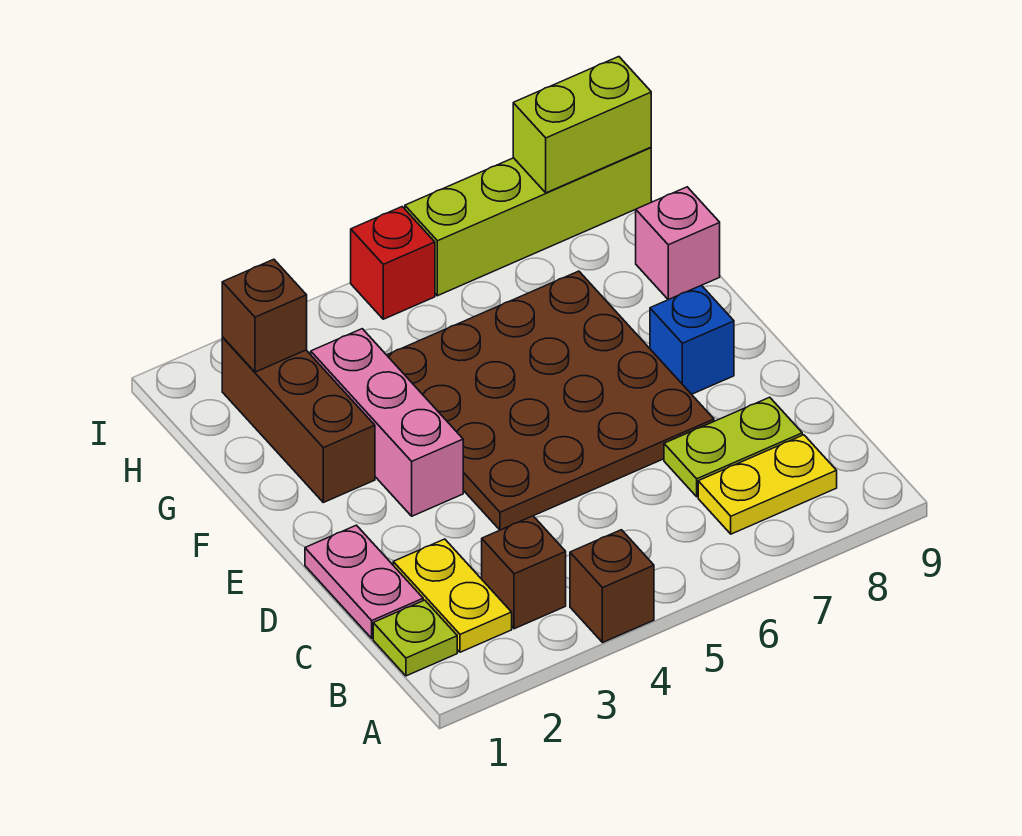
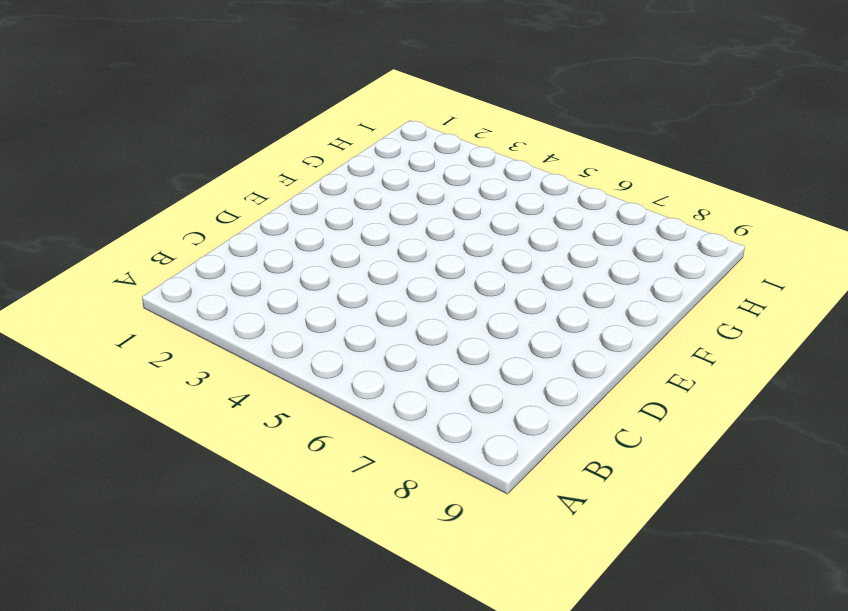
none -> brown brick A4 level 1
none -> lime plate B1 level 1
none -> yellow plate B2:C2 level 1

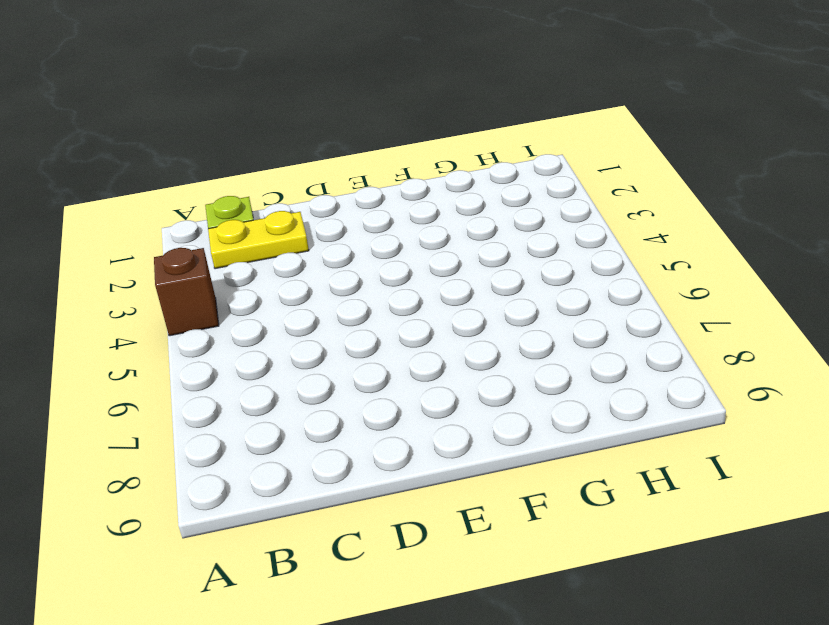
none -> brown brick B3 level 1
none -> yellow plate B7:B8 level 1
none -> pink plate C1:D1 level 1

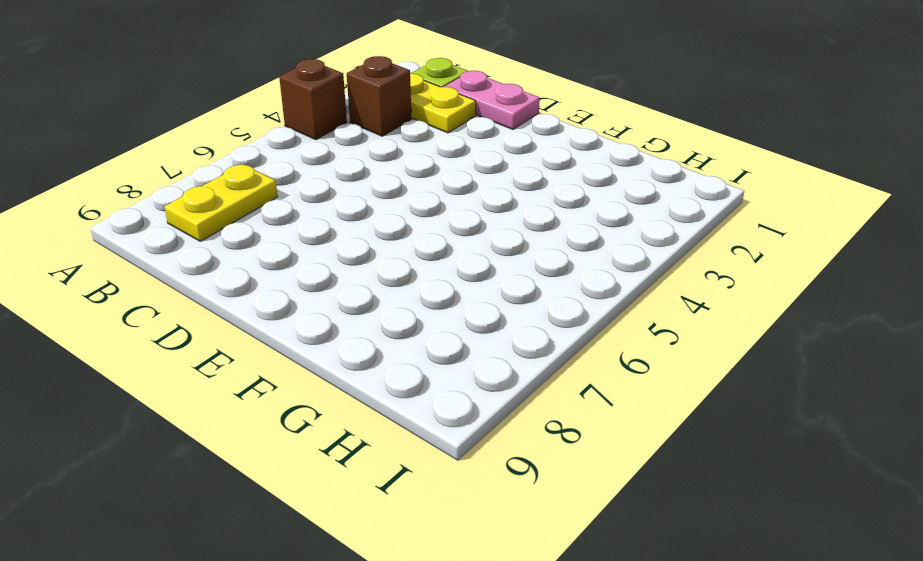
none -> lime plate C7:C8 level 1
none -> brown plate D4:G7 level 1
none -> pink brick E3:G3 level 1

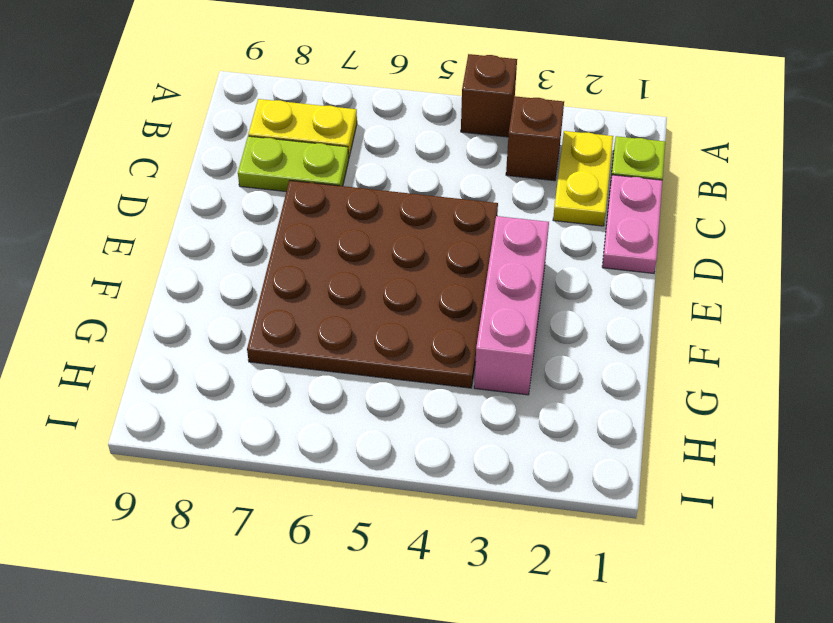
none -> blue brick E8 level 1
none -> brown brick F2:H2 level 1
none -> pink brick G9 level 1

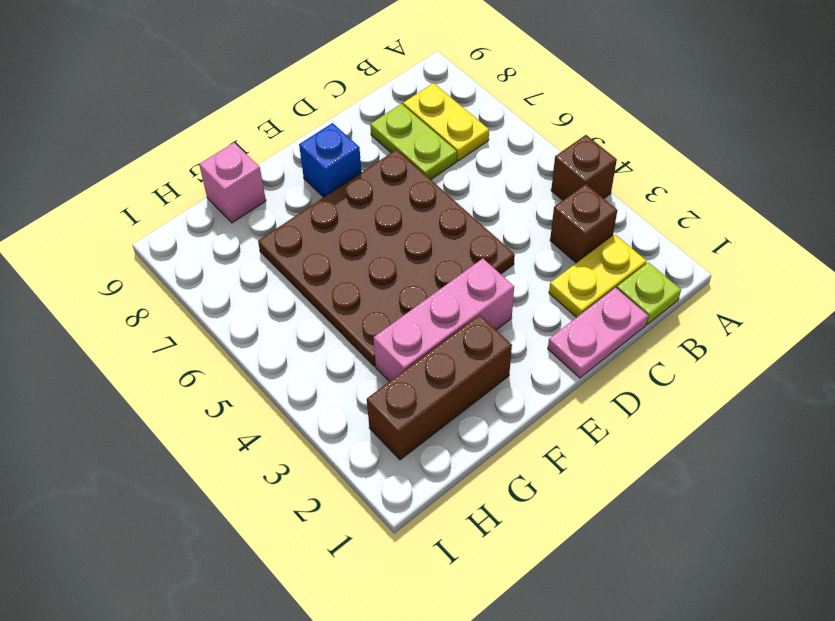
none -> red brick I5 level 1
none -> lime brick I6:I9 level 1
none -> brown brick H2 level 2

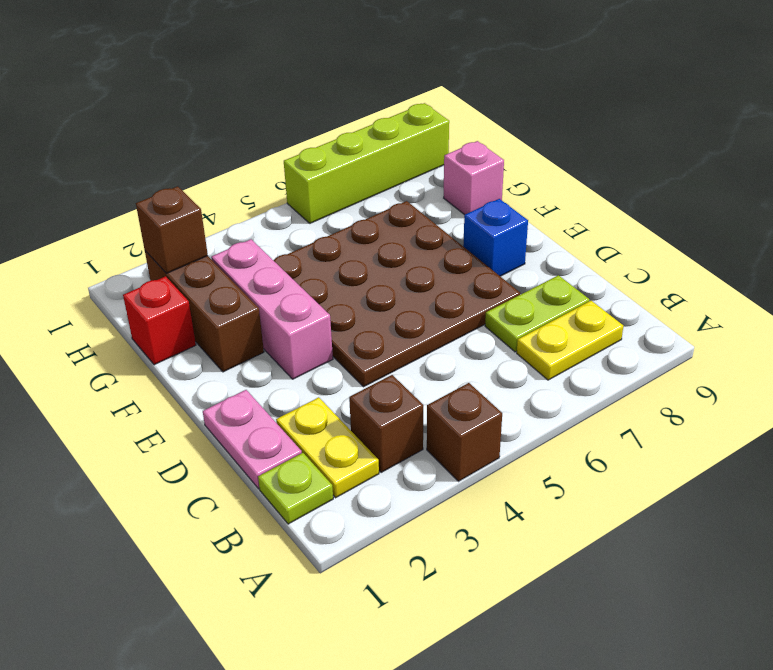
red brick G1 level 1 -> red brick I5 level 1
none -> lime brick I8:I9 level 2

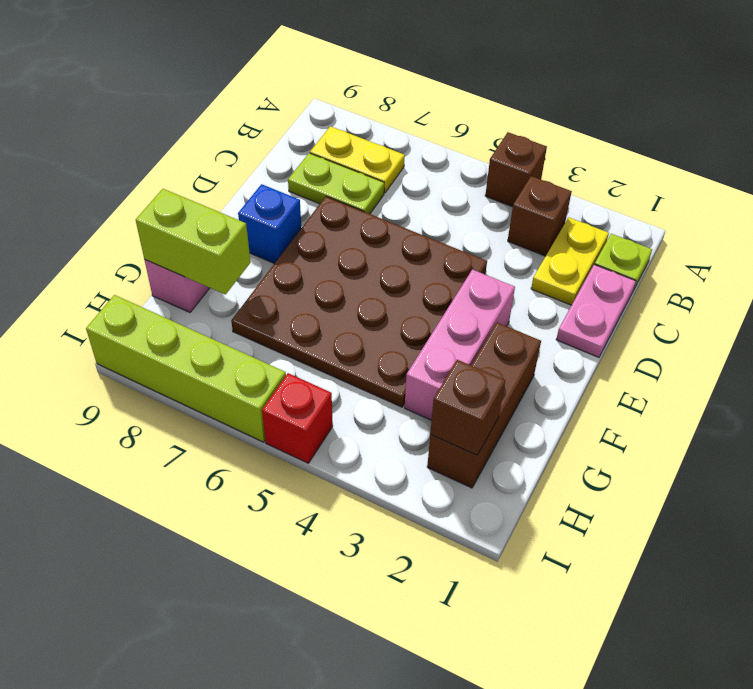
lime brick G8:G9 level 2 -> lime brick I8:I9 level 2

